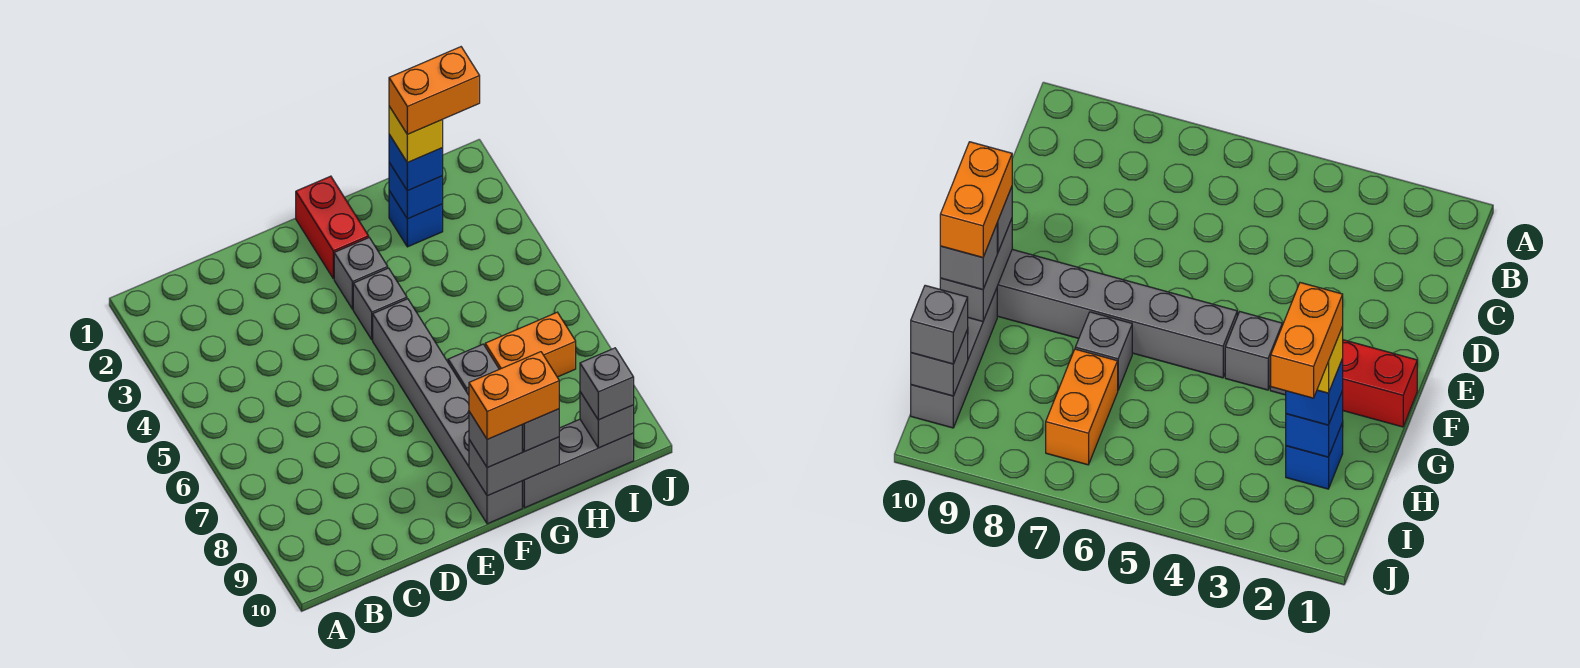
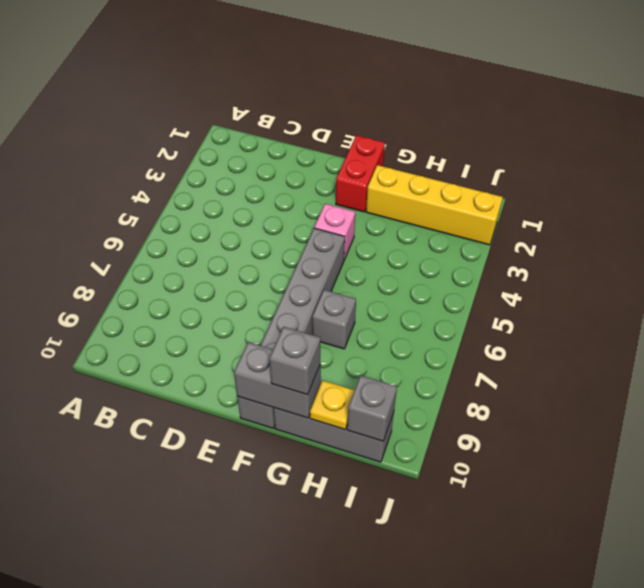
pink brick F4 level 1 -> grey brick F4 level 1
yellow brick G2:J2 level 1 -> blue brick H2 level 1
yellow plate H10 level 2 -> none
none -> grey brick F3 level 1
none -> orange brick H7:I7 level 1
none -> blue brick H2 level 2

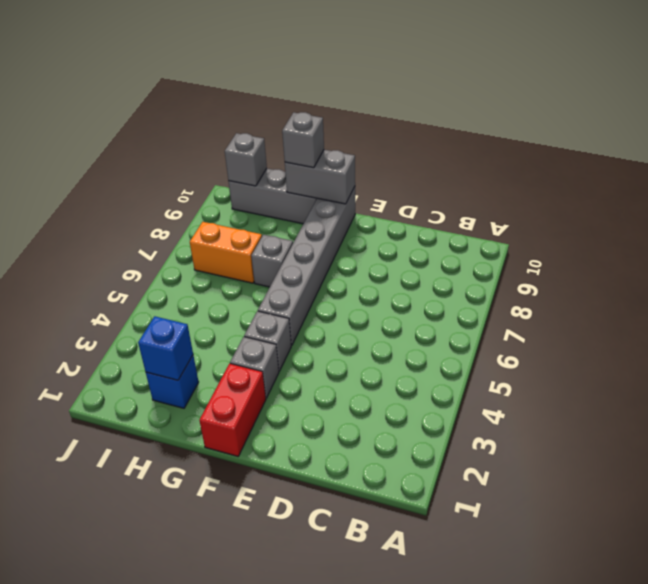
none -> grey brick F10 level 3
none -> blue brick H2 level 3
none -> grey brick I10 level 3

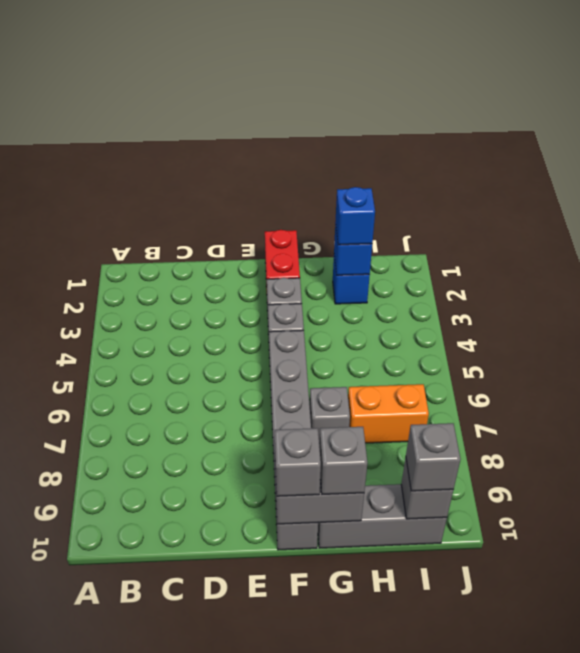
none -> orange brick F10:G10 level 4
none -> yellow brick H2 level 4
none -> orange brick H2:I2 level 5

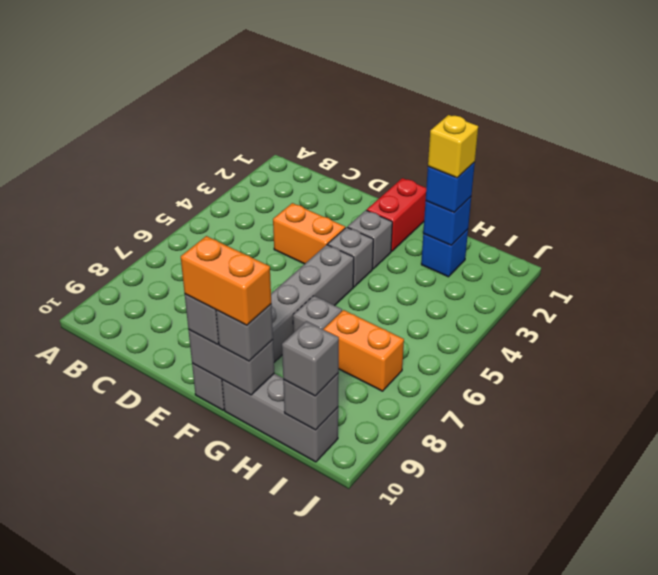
orange brick D4:E4 level 1 -> orange brick H2:I2 level 5

